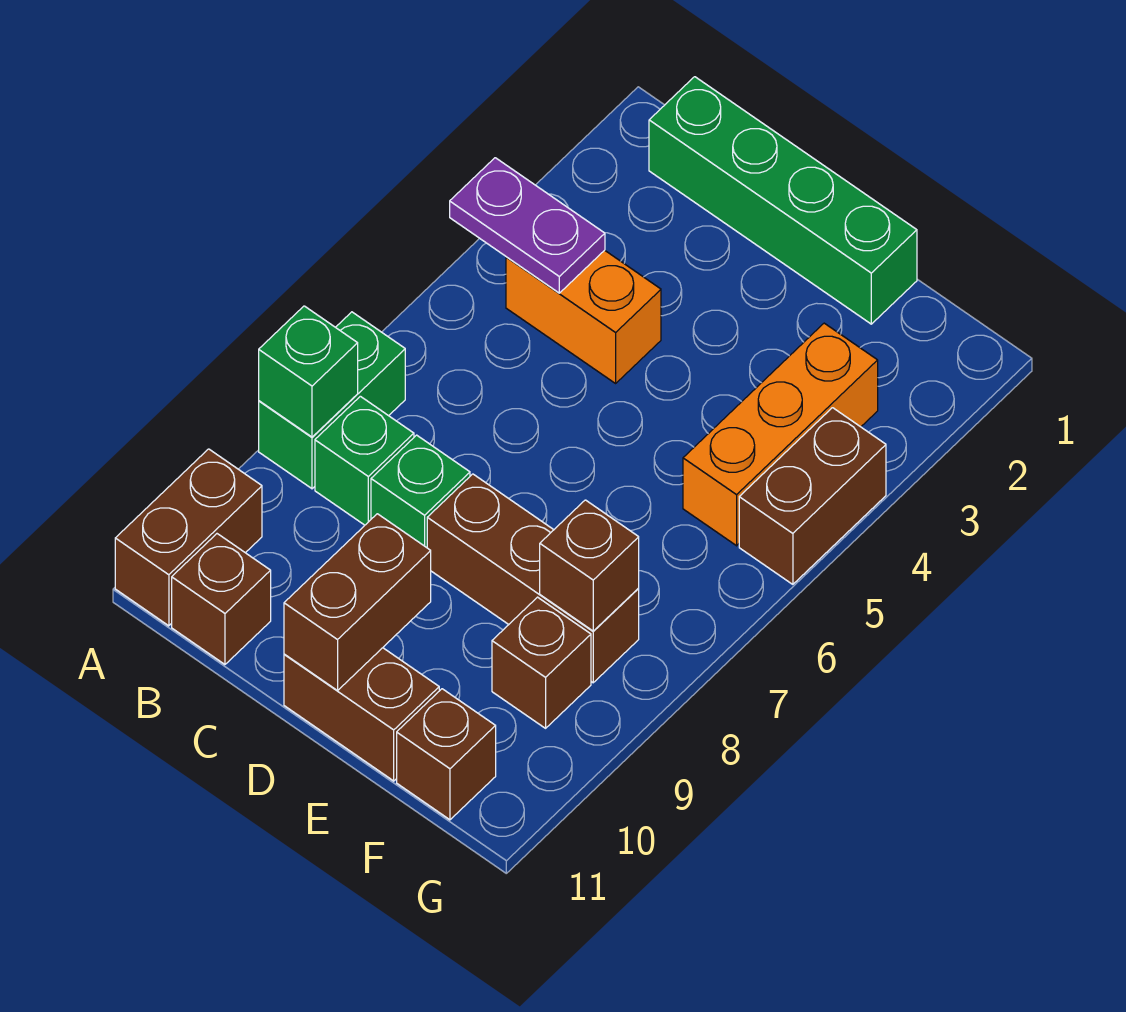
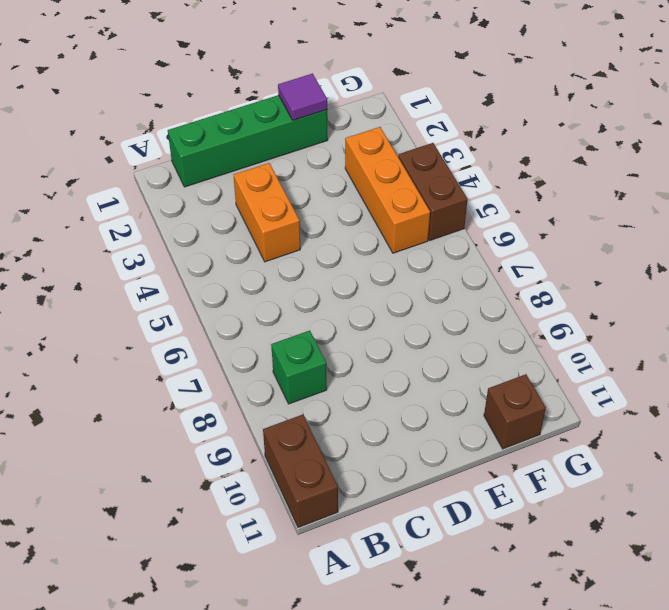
orange brick C3:C4 level 1 -> orange brick B4:C4 level 1
purple tile E1 level 2 -> none
none -> green brick A7:A8 level 1
none -> brown brick B11 level 1
none -> green brick C8 level 1

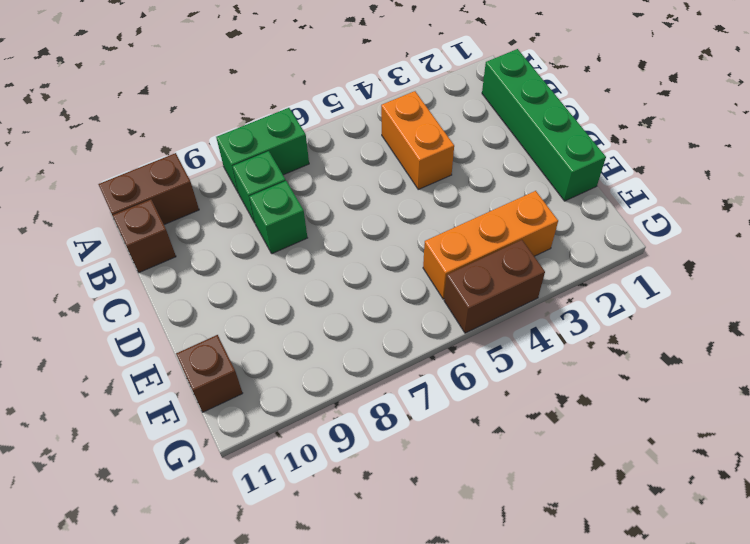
none -> brown brick D8:F8 level 1
none -> brown brick D11:E11 level 1
none -> brown brick F9 level 1

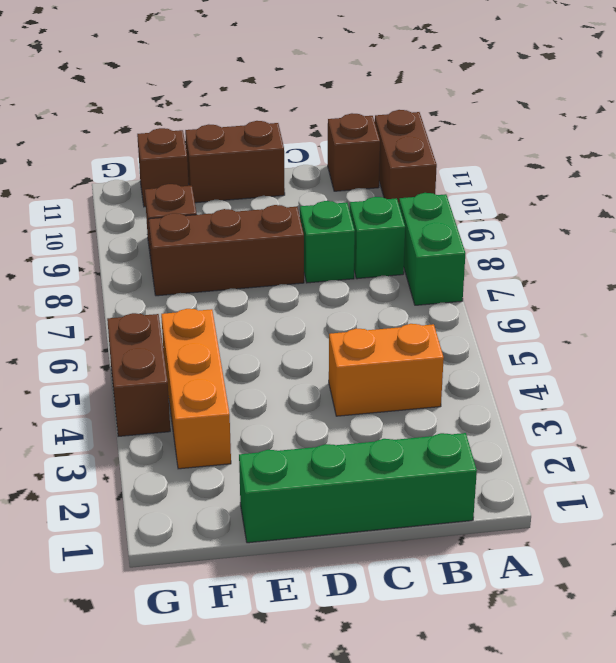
none -> purple plate A4:B4 level 2
none -> green brick A8 level 2
none -> brown brick D10:D11 level 2

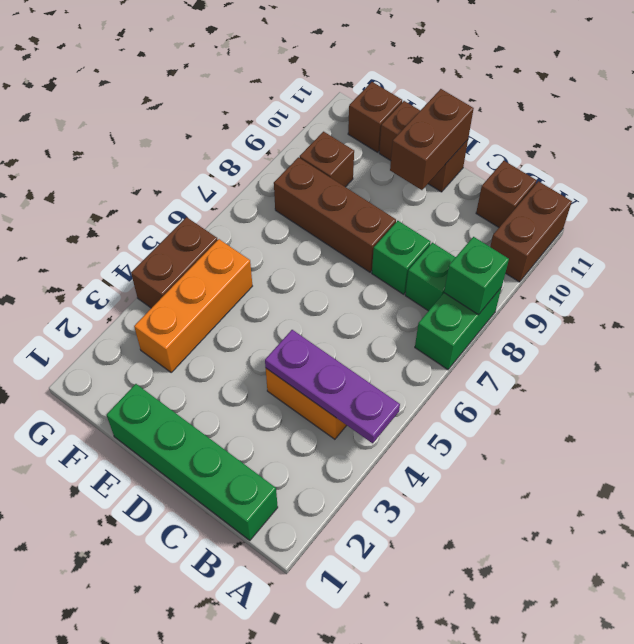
purple plate A4:C4 level 2 -> purple plate A4:B4 level 2
none -> brown brick F8 level 2

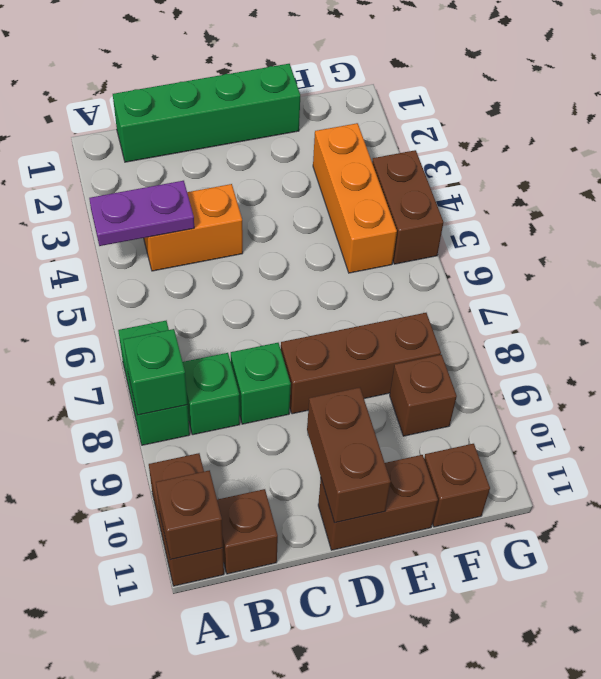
brown brick A11 level 2 -> brown brick F8 level 2

